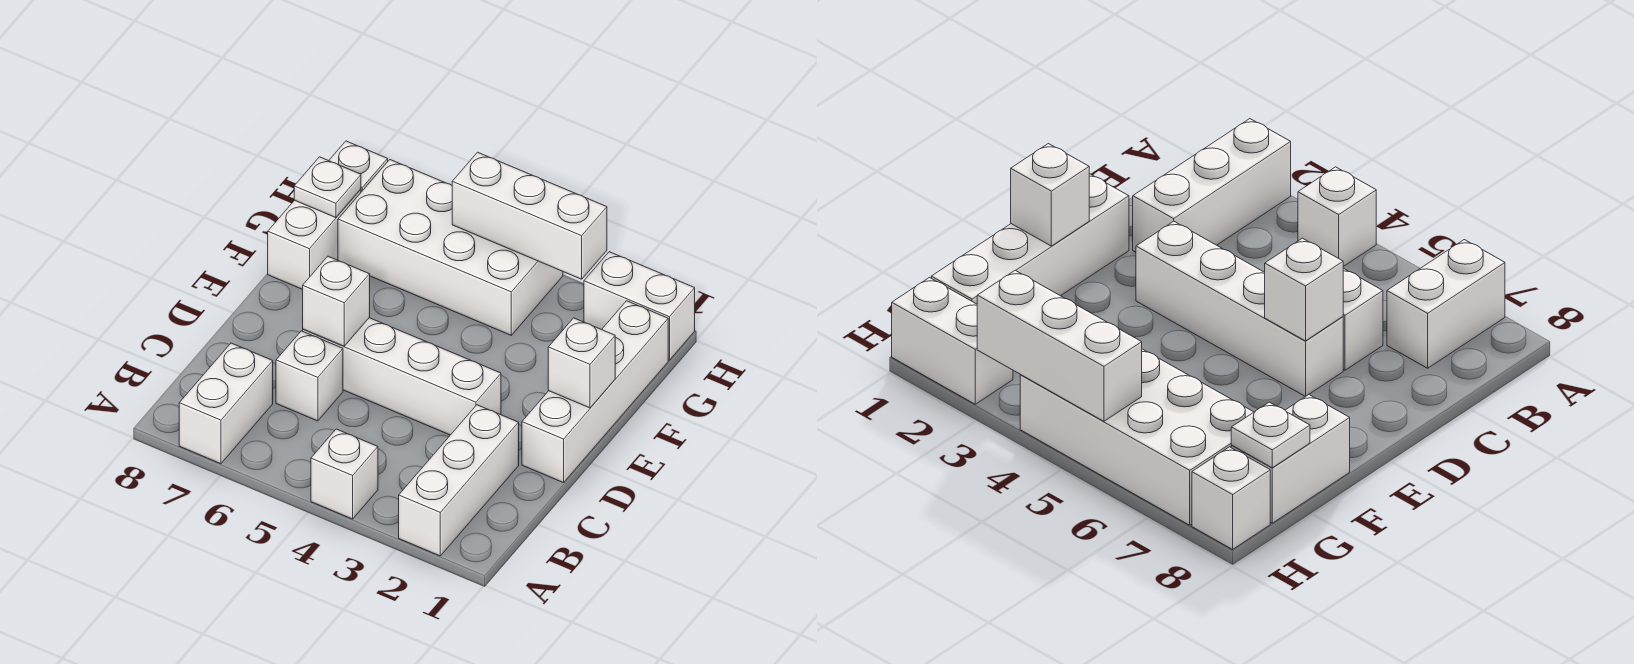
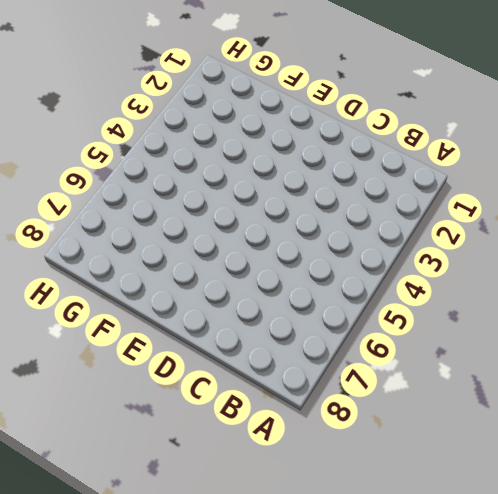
none -> white brick A2:C2 level 1
none -> white brick A4 level 1
none -> white brick A7:B7 level 1

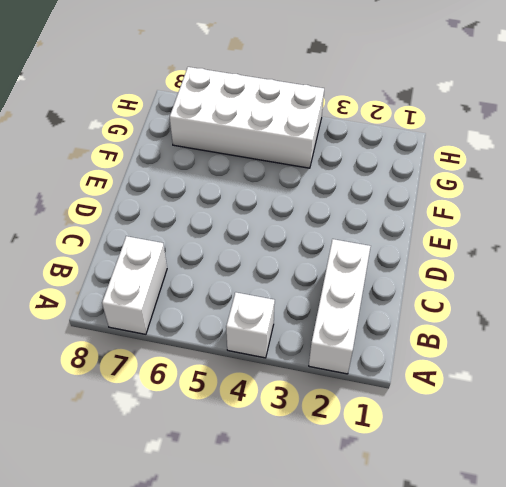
none -> white brick C6 level 1
none -> white brick D1:G1 level 1
none -> white brick D3:D6 level 1

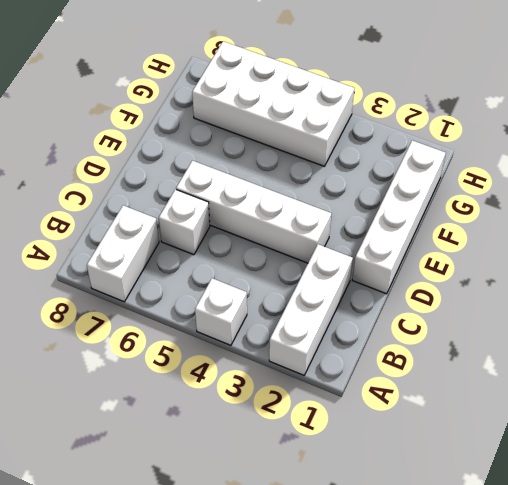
none -> white brick F8:G8 level 1
none -> white brick H1:H2 level 1
none -> white brick H8 level 1

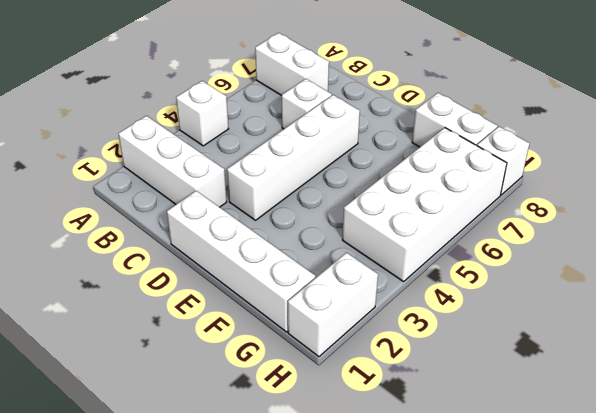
none -> white brick D6 level 2
none -> white brick E1 level 2
none -> white plate G8 level 2

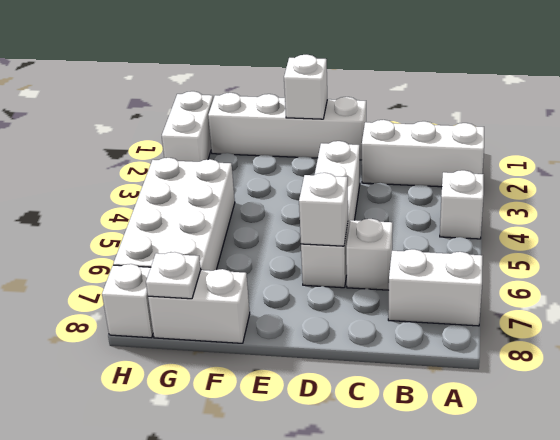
none -> white brick H3:H5 level 2

